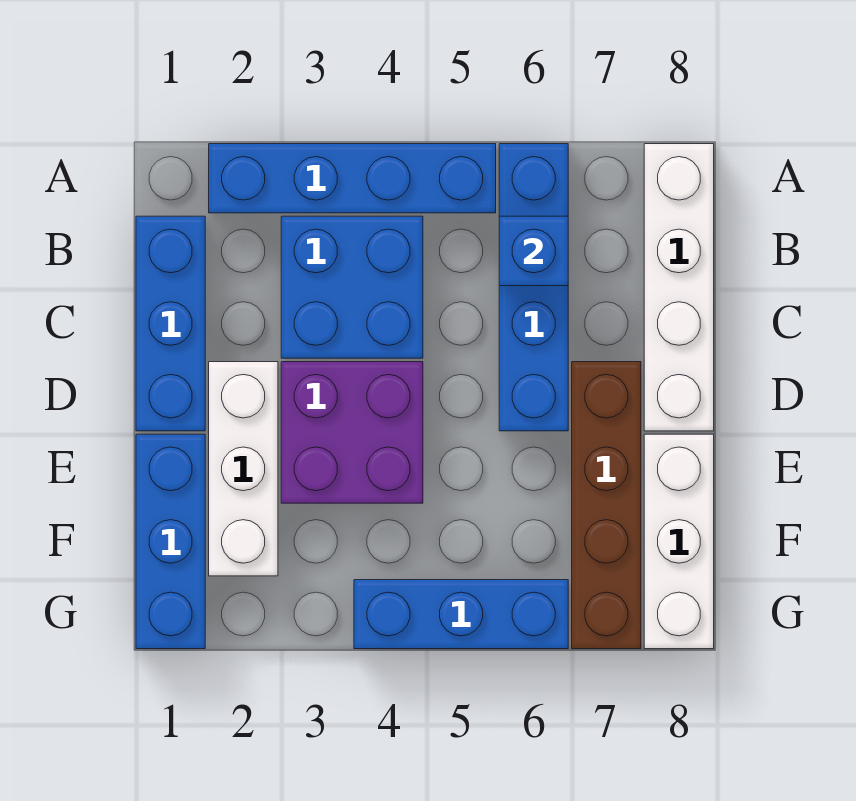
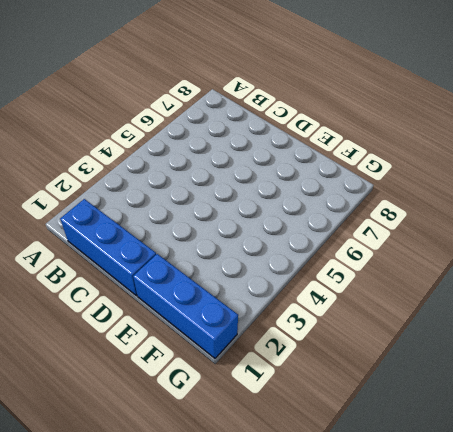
none -> blue brick A2:A5 level 1
none -> blue brick A6:D6 level 1
none -> white brick A8:D8 level 1

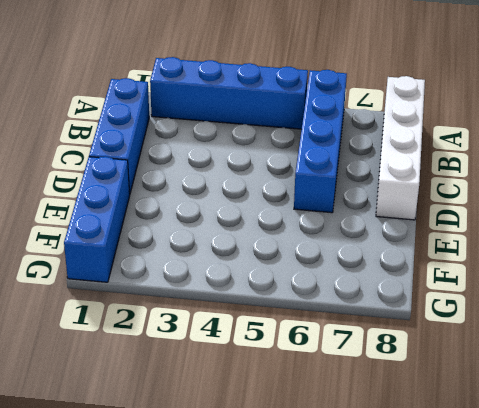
none -> blue brick B3:C4 level 1
none -> white brick D2:F2 level 1
none -> purple brick D3:E4 level 1

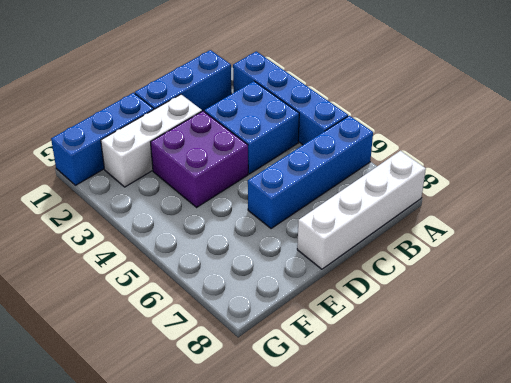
none -> brown brick D7:G7 level 1
none -> white brick E8:G8 level 1
none -> blue brick G4:G6 level 1

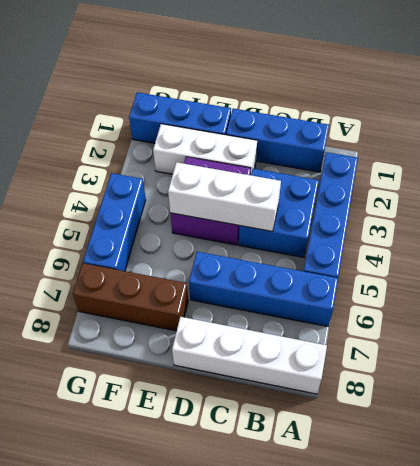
white brick C4:E4 level 2 -> white brick E8:G8 level 1
brown brick E7:G7 level 1 -> brown brick D7:G7 level 1
none -> blue brick B6 level 2

